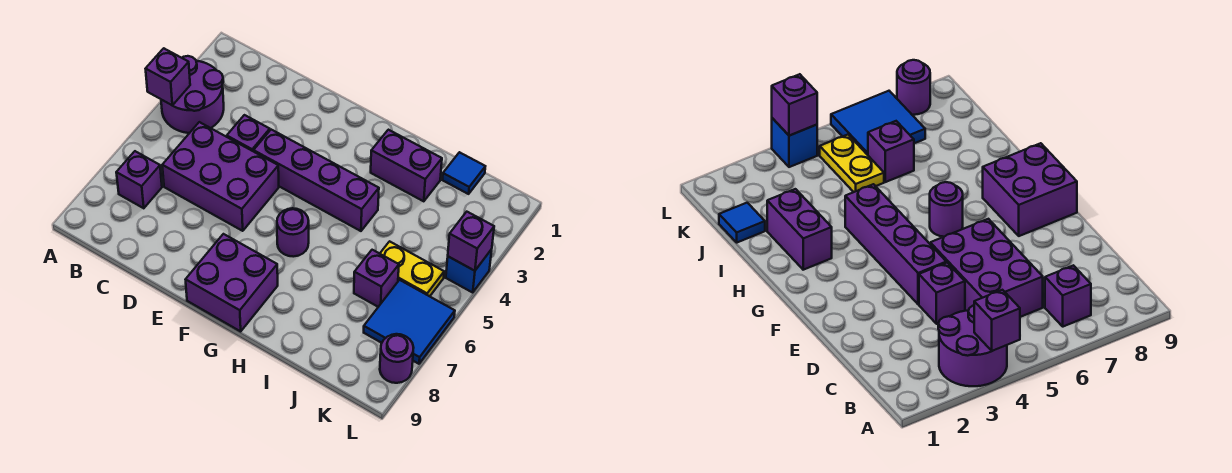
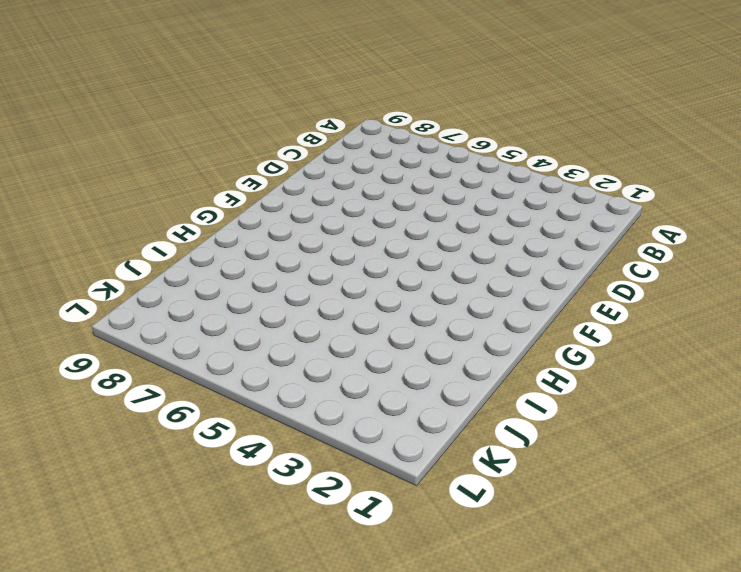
none -> purple round brick A3:B4 level 1
none -> purple brick B7 level 1
none -> purple brick C5:E6 level 1

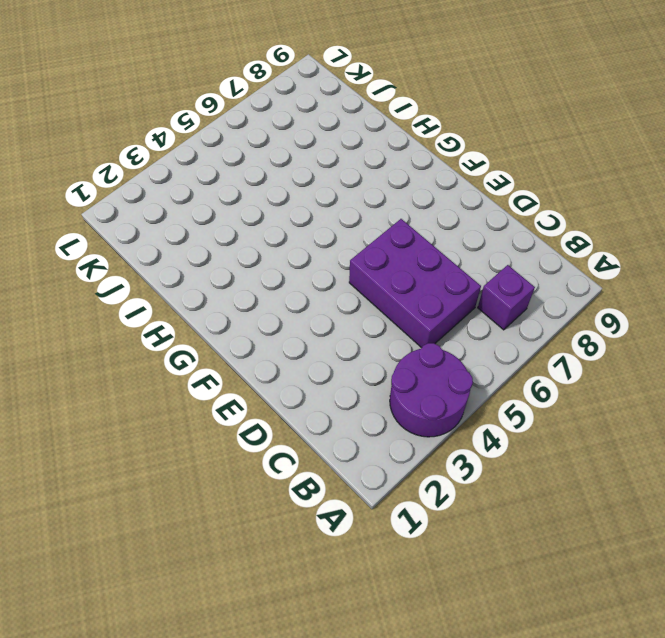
none -> purple brick D4 level 1
none -> purple brick E4:H4 level 1
none -> purple brick F8:G9 level 1

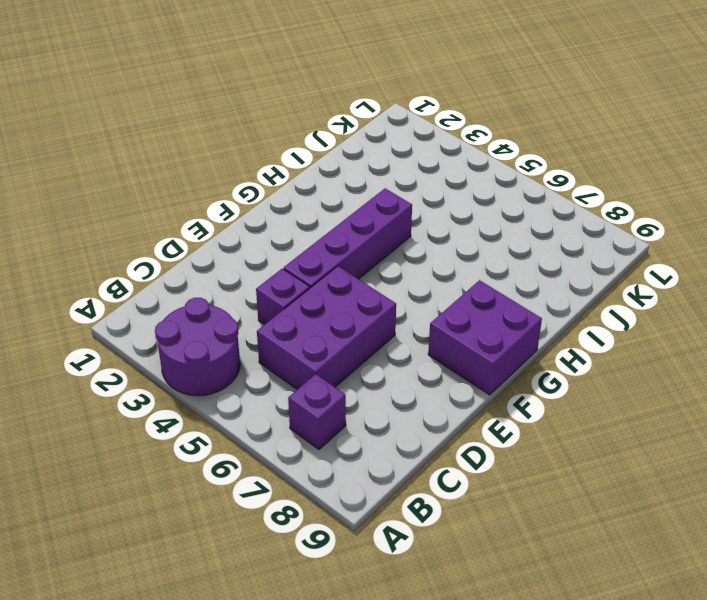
none -> purple round brick G6 level 1
none -> purple brick H2:I2 level 1
none -> blue tile J1 level 1

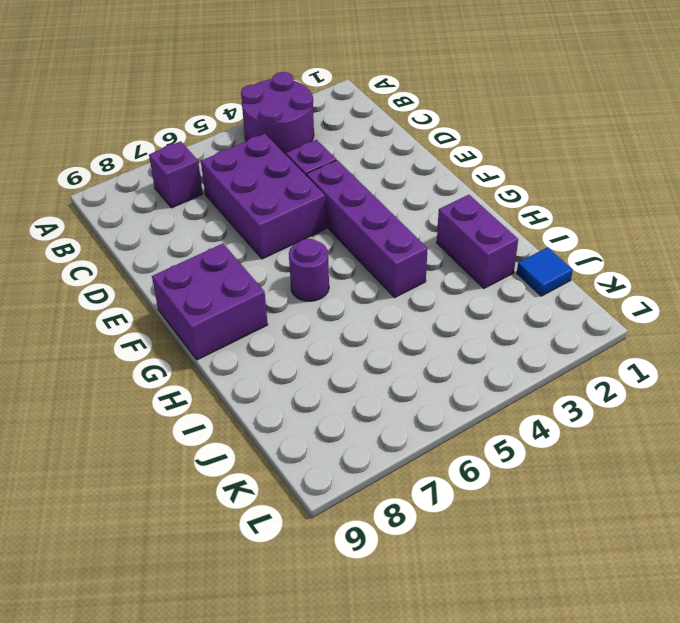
none -> yellow plate J5:K5 level 1
none -> purple brick J6 level 1
none -> blue tile K6:L7 level 1

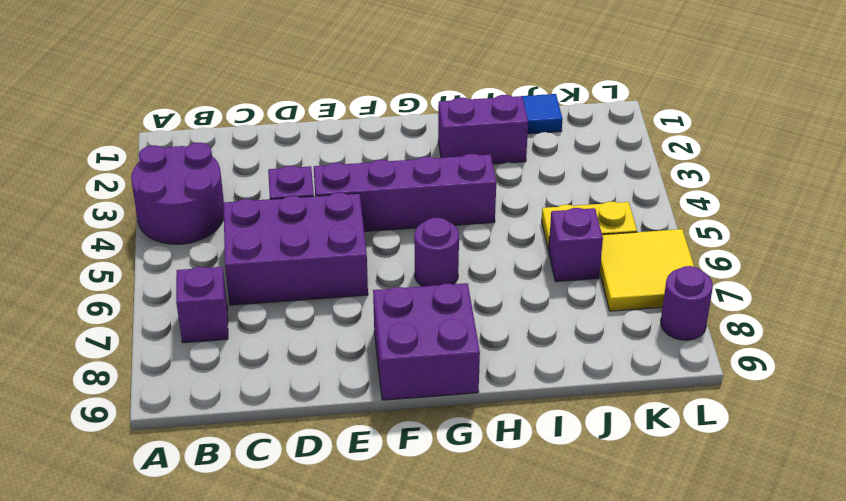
yellow tile K6:L7 level 1 -> blue tile K6:L7 level 1
none -> blue brick L4 level 1
none -> purple brick A4 level 2
none -> purple brick L4 level 2

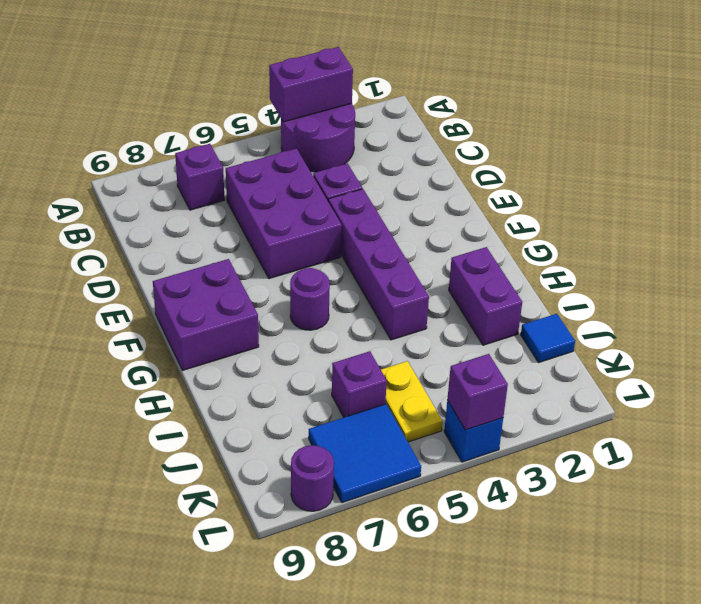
purple brick A3:A4 level 2 -> purple brick A4 level 2

